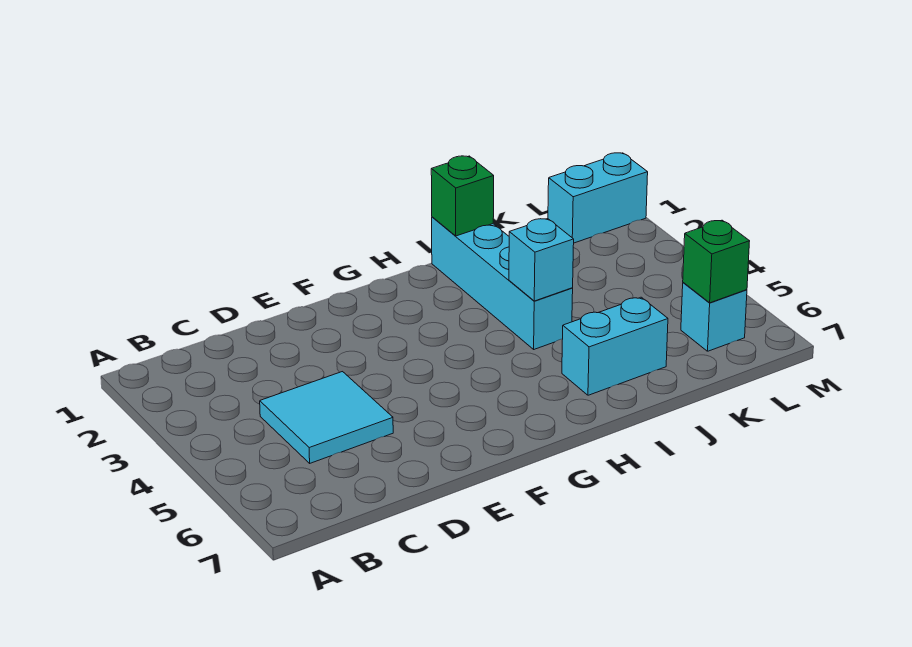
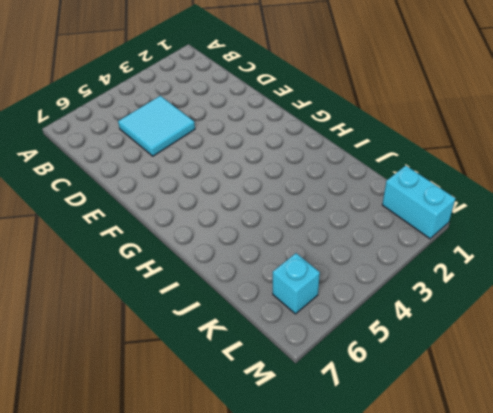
none -> cyan brick I1:I4 level 1
none -> cyan brick I6:J6 level 1

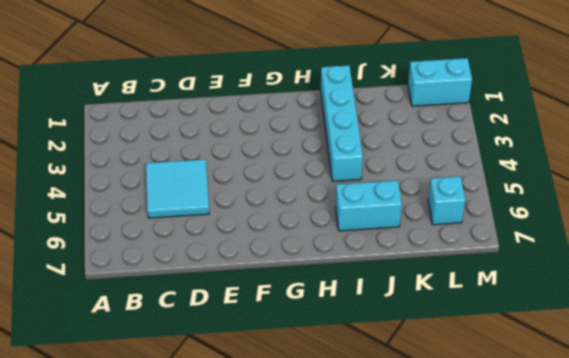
none -> green brick I1 level 2
none -> cyan brick I4 level 2

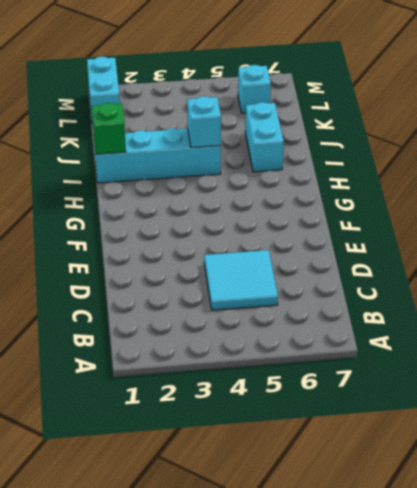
none -> green brick L6 level 2

